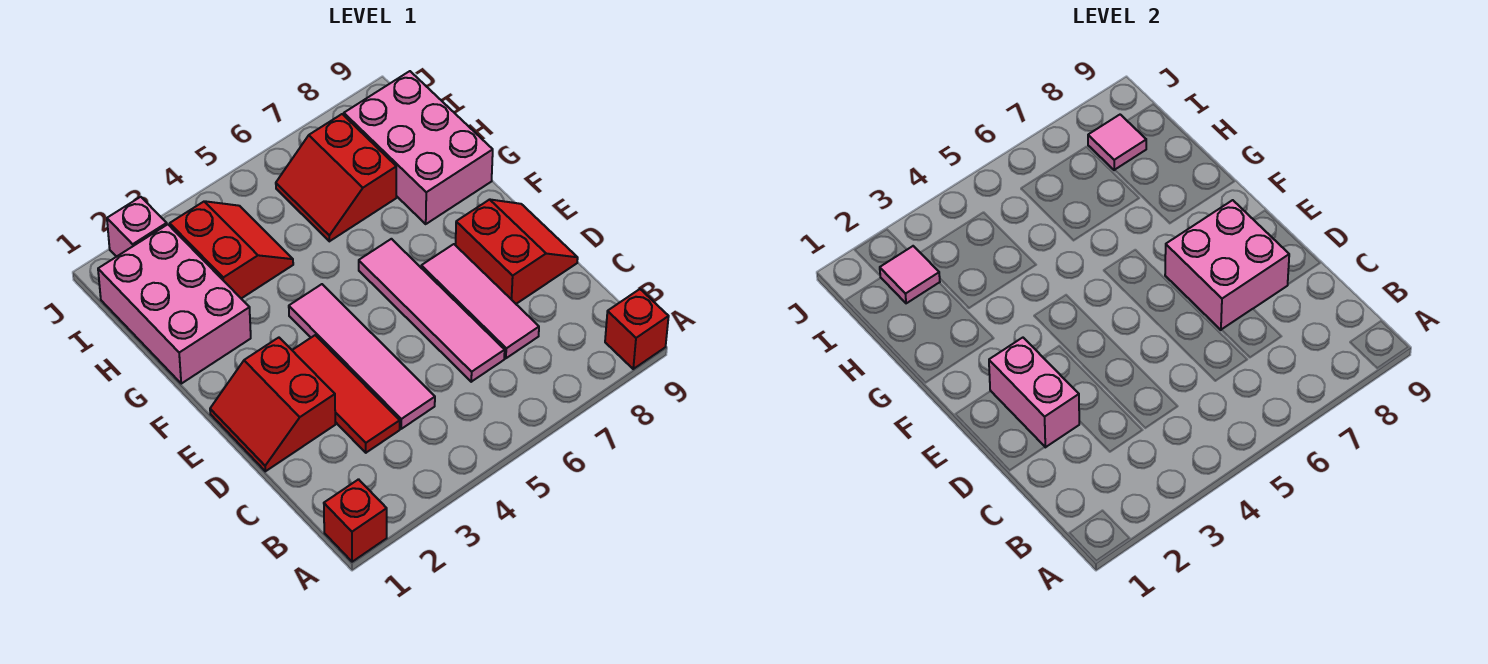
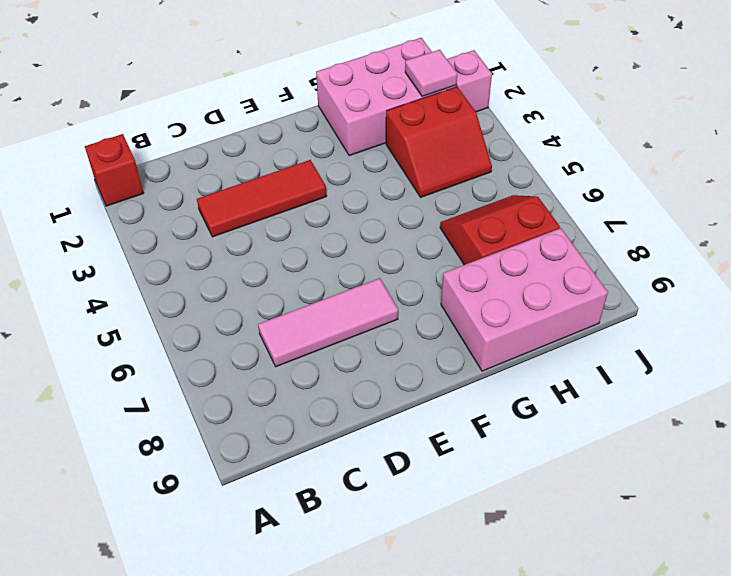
none -> red brick A9 level 1
none -> pink tile C4:F4 level 1
none -> pink tile C6:F6 level 1

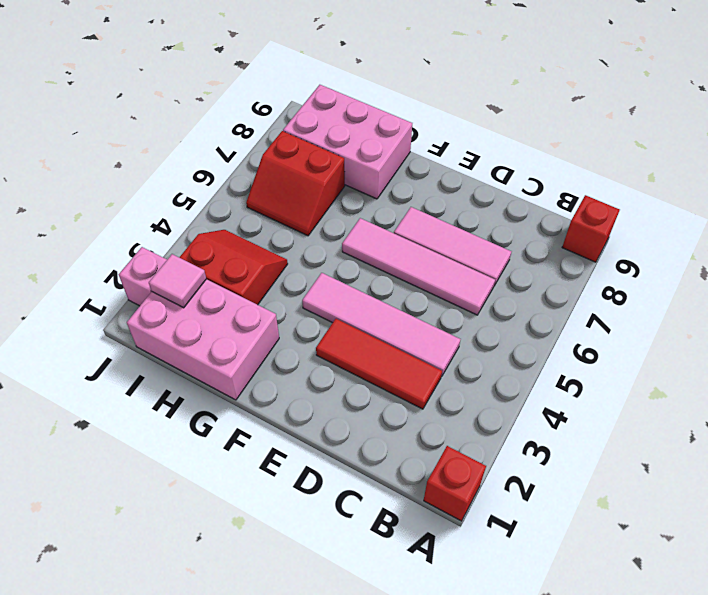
none -> red slope D1:E2 level 1 top 2
none -> red slope D8:E9 level 1 top 8
none -> pink brick D2:E2 level 2

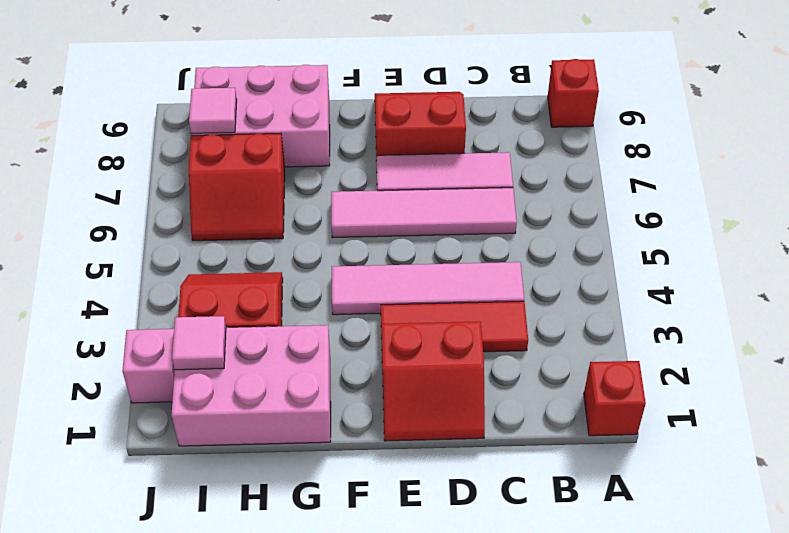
none -> pink brick D2:E2 level 2
none -> pink brick D7:E8 level 2

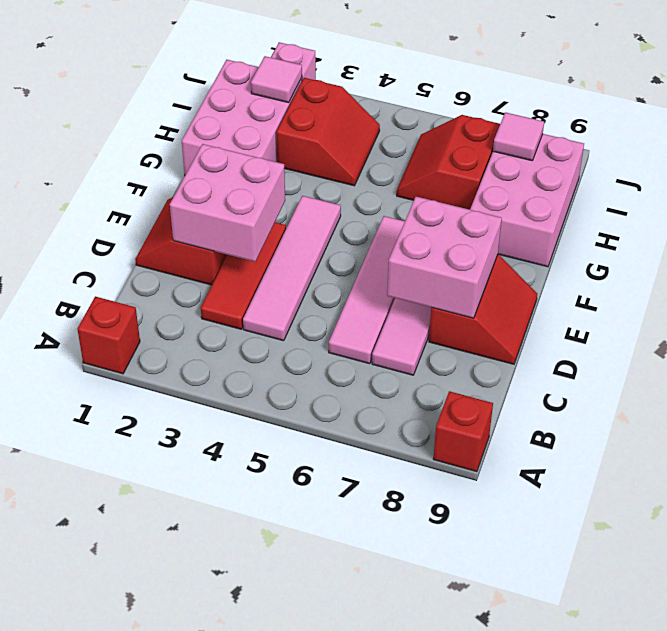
pink brick D2:E3 level 2 -> pink brick D2:E2 level 2

